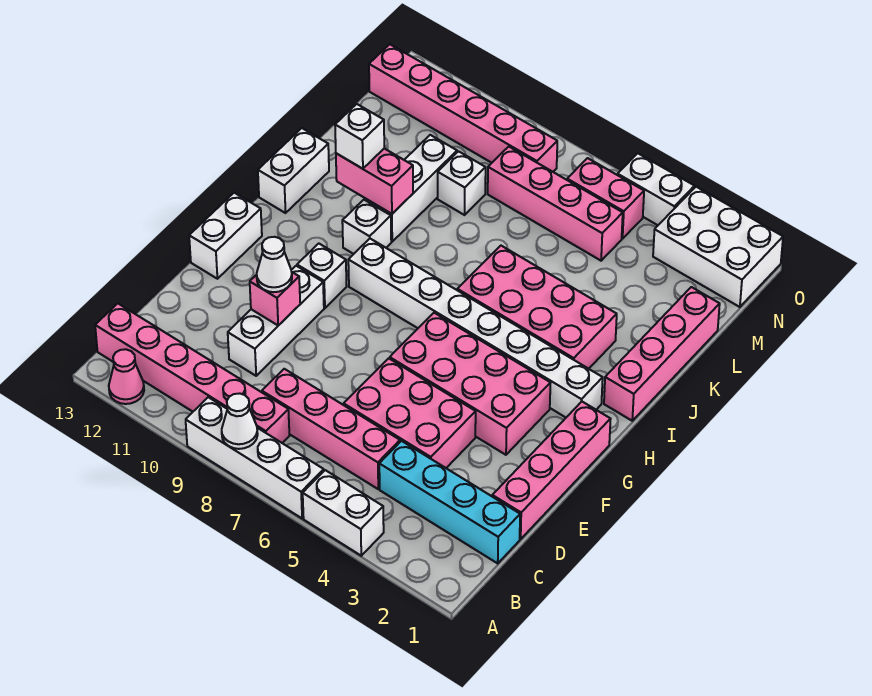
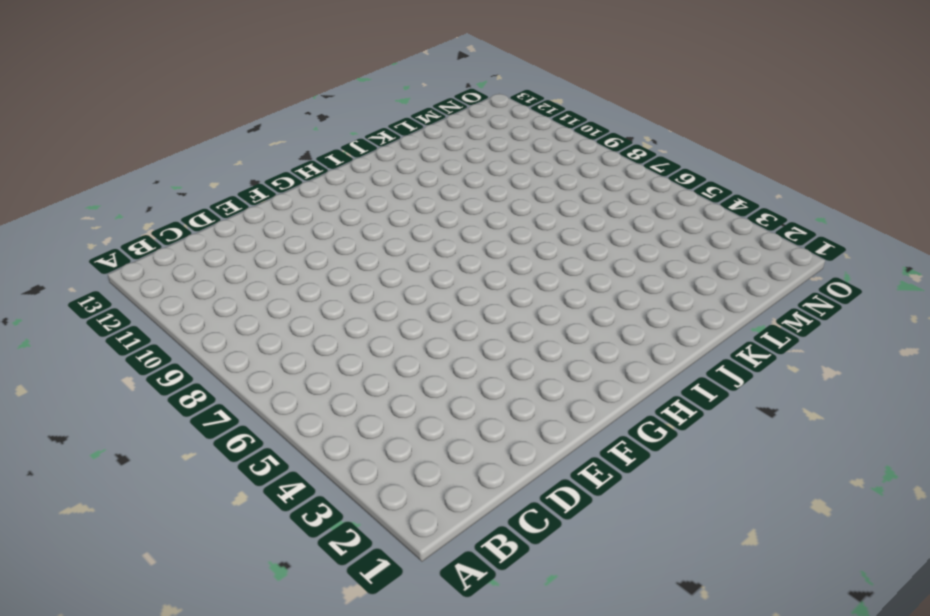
none -> white brick A4:A5 level 1
none -> white brick A6:A9 level 1
none -> pink cone A12 level 1

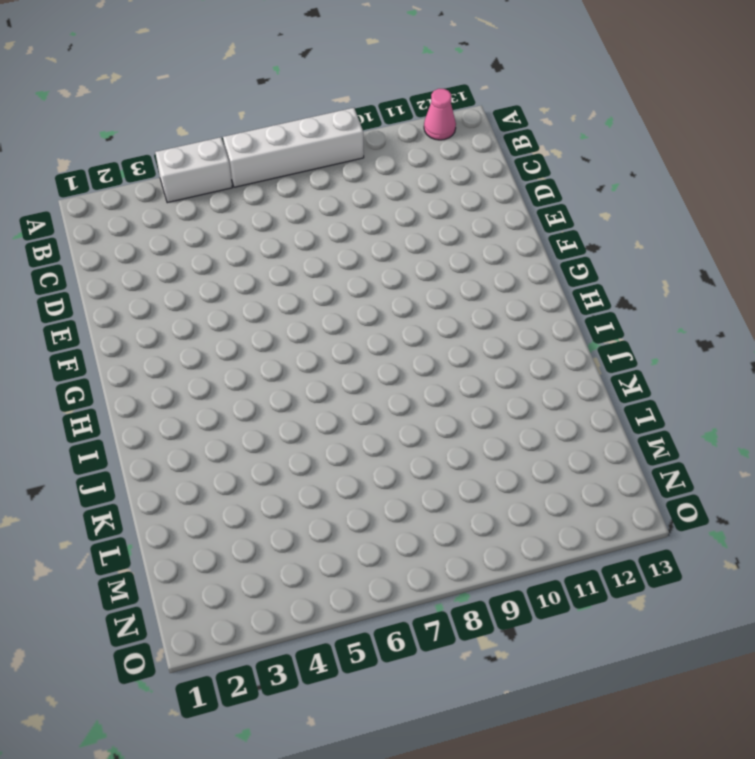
none -> pink brick B8:B13 level 1
none -> cyan brick C1:C4 level 1
none -> pink brick C5:C8 level 1

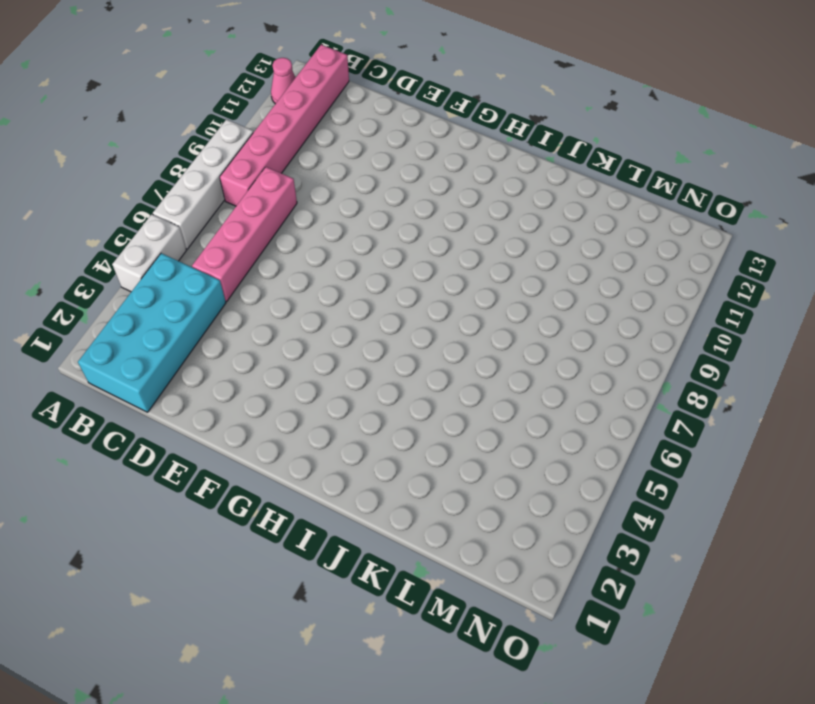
cyan brick B1:C4 level 1 -> cyan brick C1:C4 level 1
none -> pink brick D1:G1 level 1
none -> pink brick D4:E6 level 1
none -> white brick D10:F10 level 1

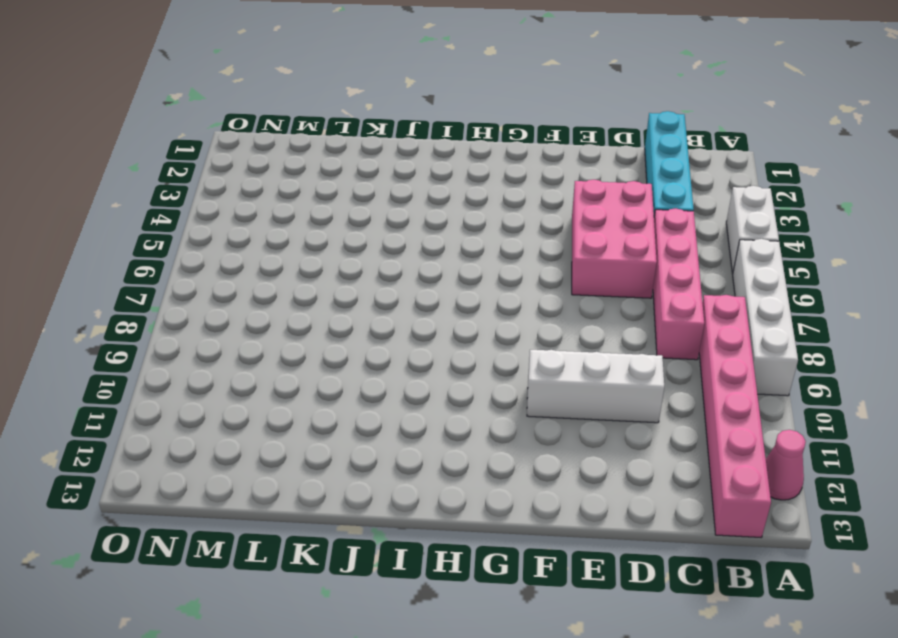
none -> pink brick D1:G1 level 1
none -> pink brick F3:G6 level 1
none -> white brick F13:G13 level 1

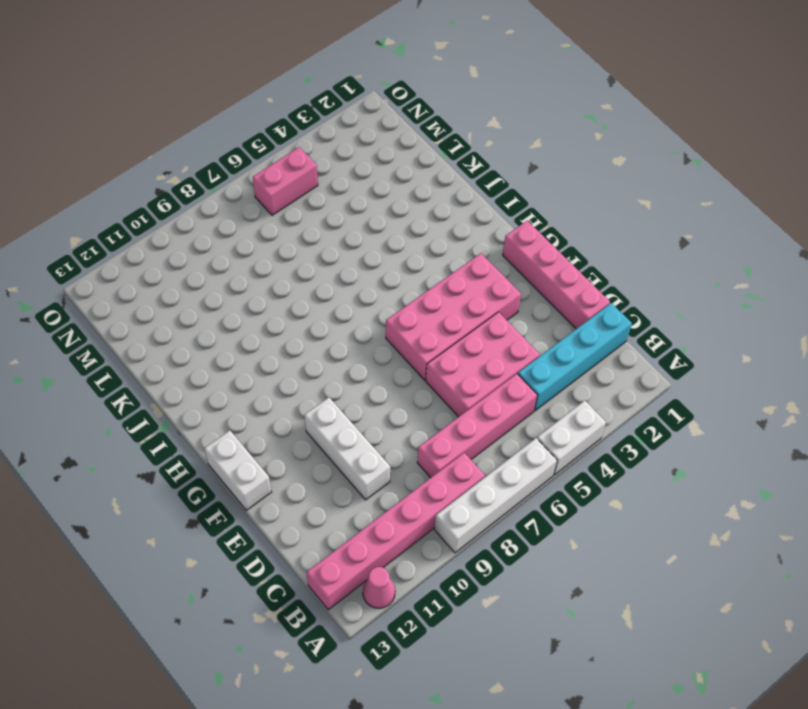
none -> white brick G10 level 1
none -> white brick H2:H9 level 1
none -> pink brick I1:L1 level 1

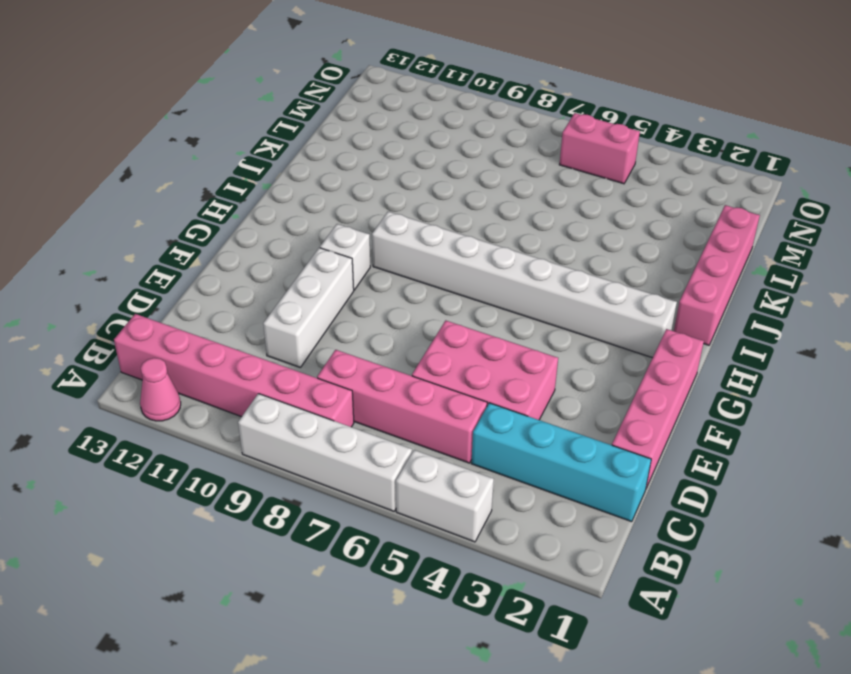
none -> pink brick F3:G6 level 1
none -> white brick F13:G13 level 1
none -> pink brick I3:J6 level 1

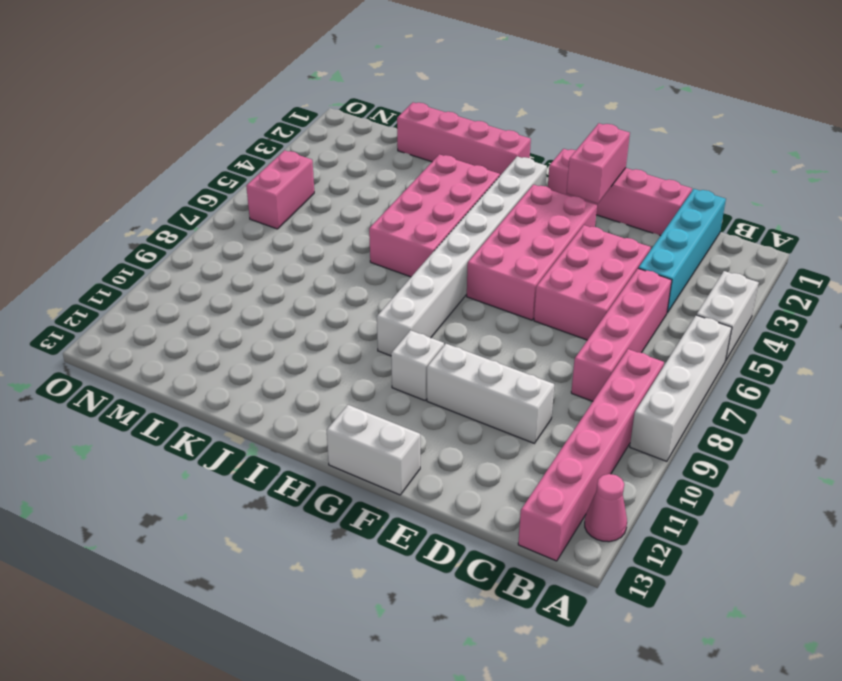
pink brick F1:F2 level 2 -> pink brick J10:J11 level 2
none -> white brick I10 level 1
none -> white brick I13:J13 level 1
none -> white brick J10:L10 level 1

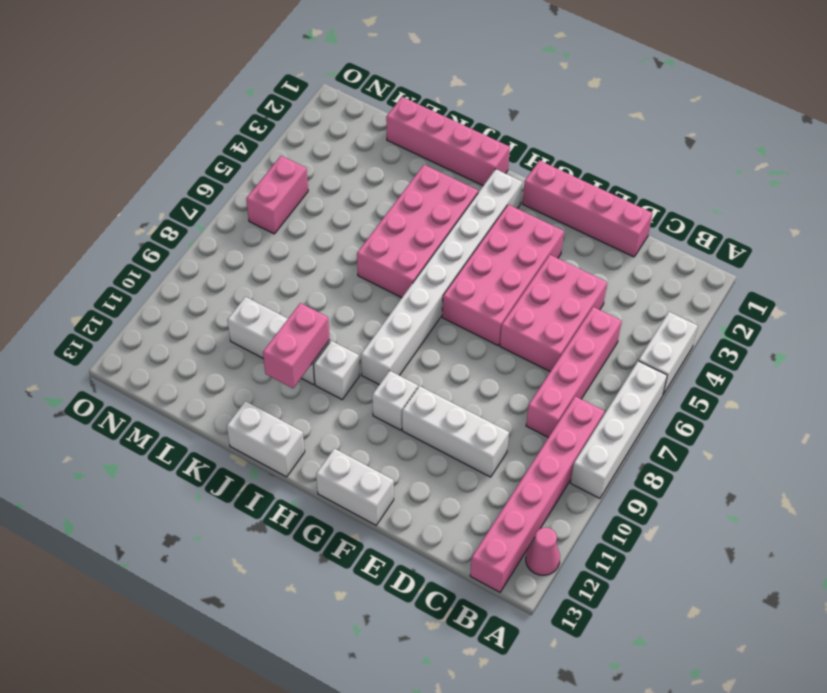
none -> cyan brick C1:C4 level 1
none -> white brick L9 level 1
none -> pink brick M5:M8 level 1

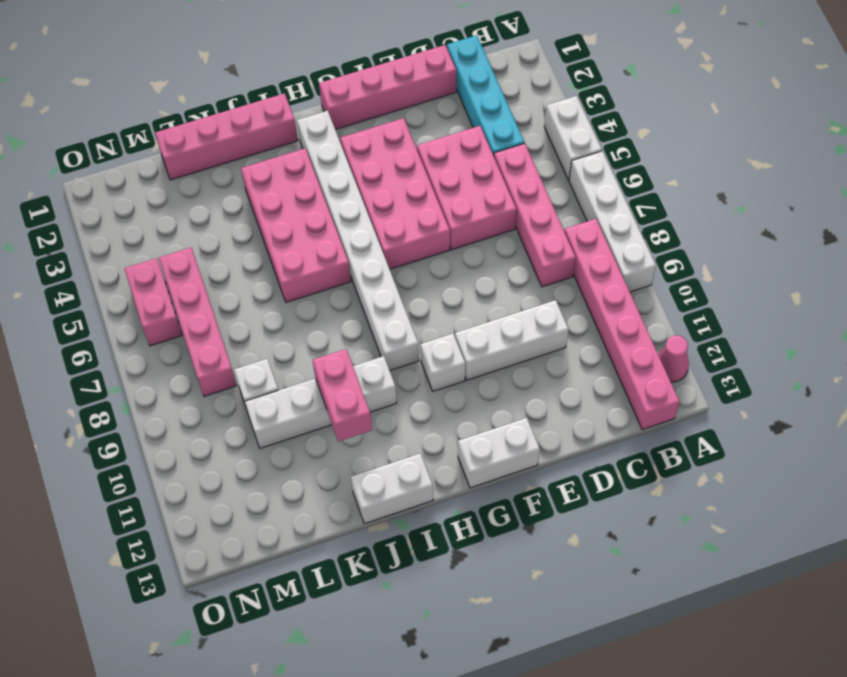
none -> white brick N1:O3 level 1
none -> pink brick N8:N13 level 1
none -> white brick O4:O5 level 1

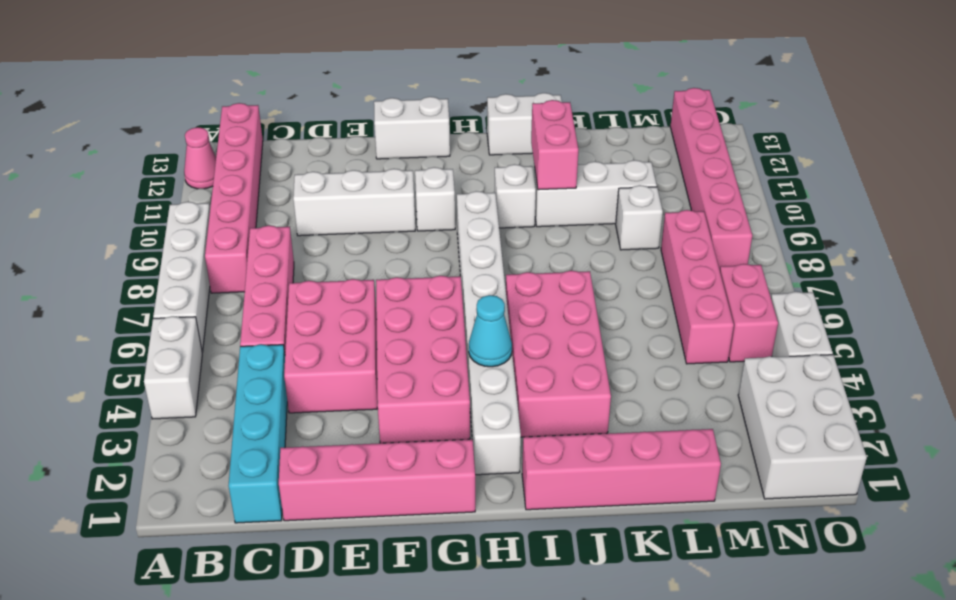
cyan cone H4 level 2 -> none
none -> white cone A8 level 2
none -> pink brick E10 level 2
none -> white cone E10 level 3

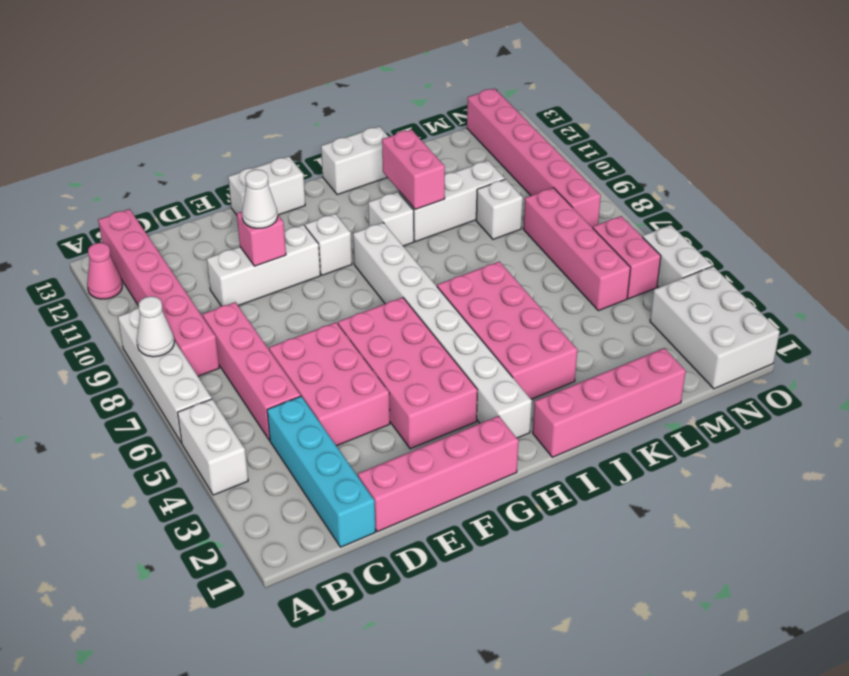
none -> white brick J11 level 3

